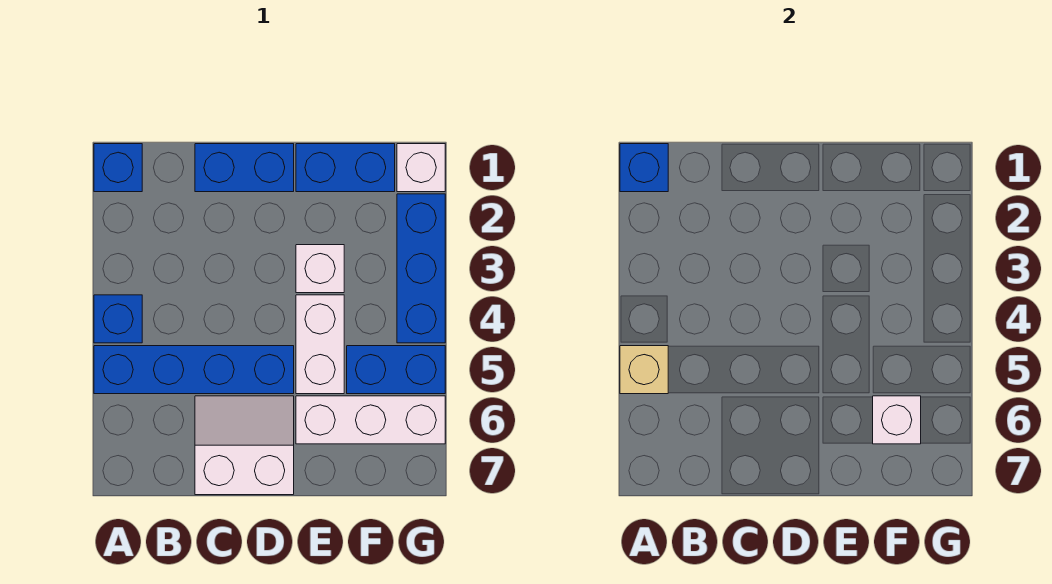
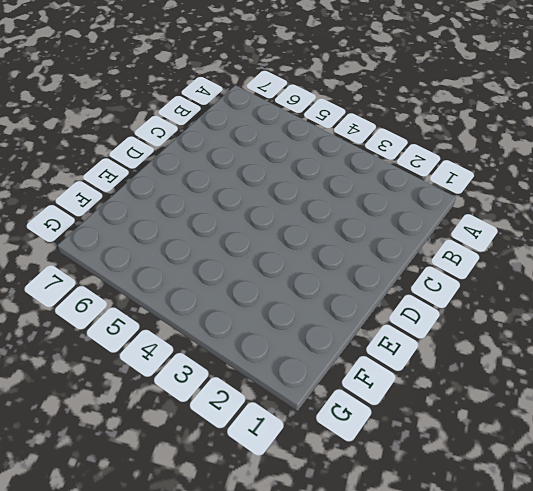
none -> blue brick A1 level 1
none -> blue brick A4 level 1
none -> blue brick A5:D5 level 1

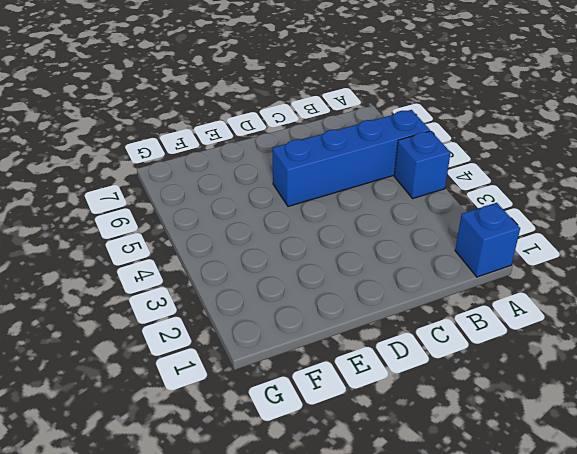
none -> blue brick C1:D1 level 1
none -> white slope C6:D7 level 1 top 7
none -> blue brick E1:F1 level 1

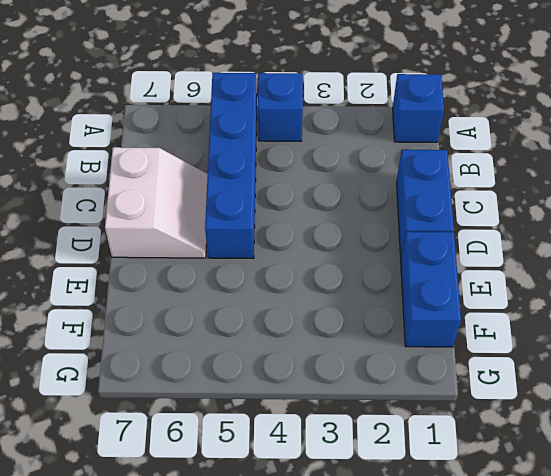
none -> white brick E3 level 1
none -> white brick E4:E5 level 1
none -> white brick E6:G6 level 1

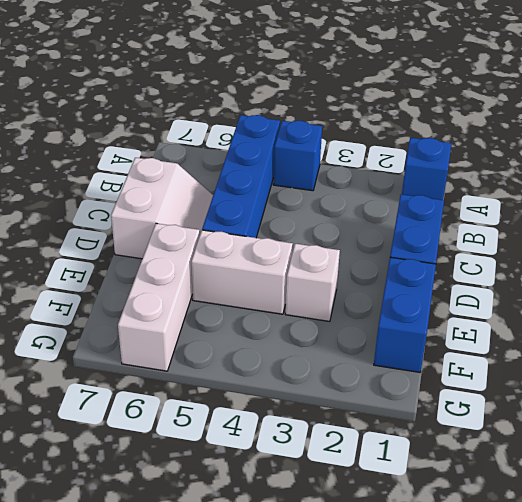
none -> blue brick F5:G5 level 1
none -> white brick G1 level 1
none -> blue brick G2:G4 level 1

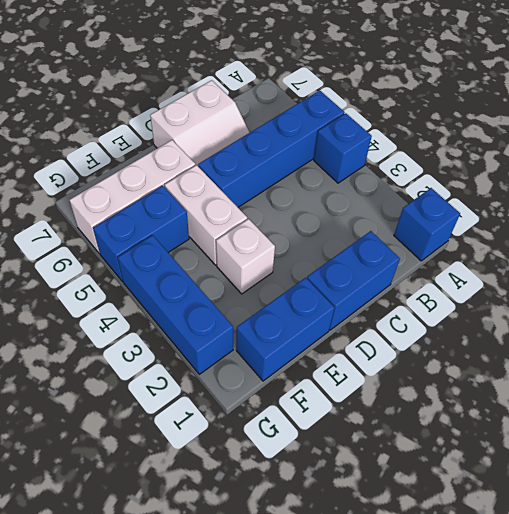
none -> white brick G1 level 1
none -> blue brick A1 level 2
none -> tan brick A5 level 2

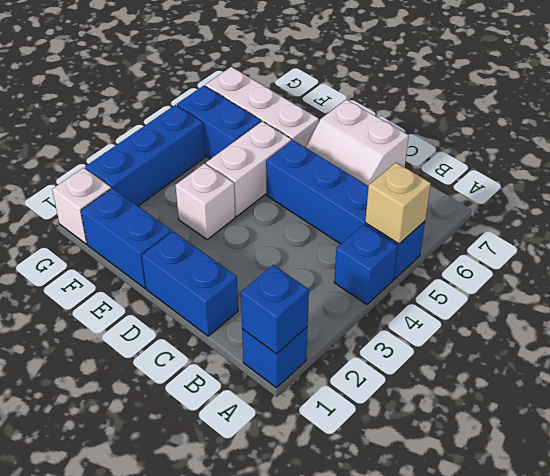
none -> white brick F6 level 2

